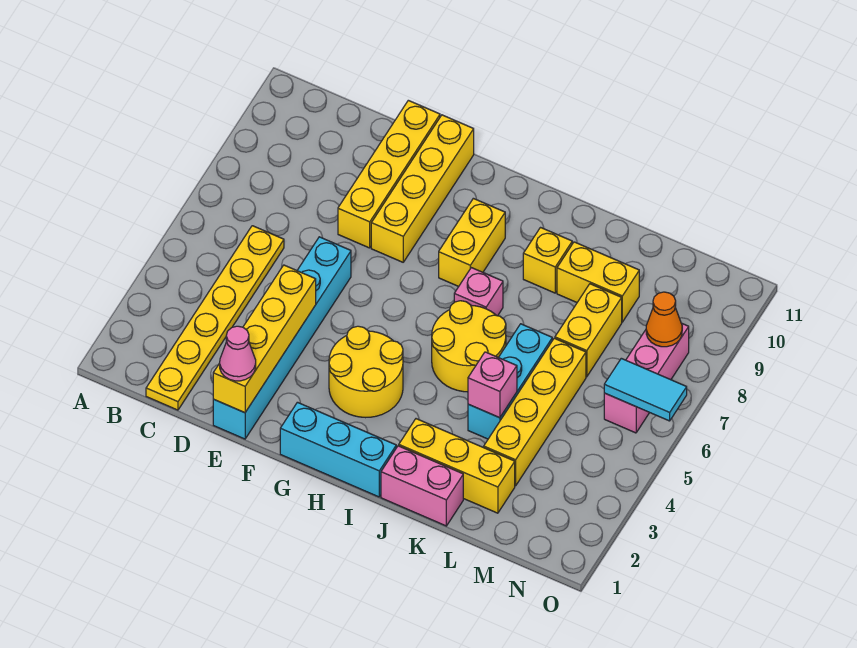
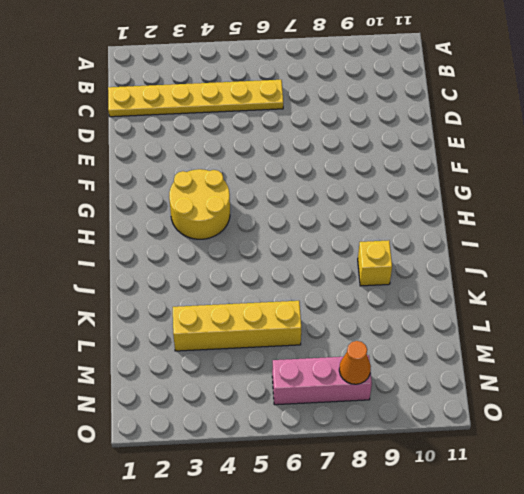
none -> cyan brick E1:E6 level 1
none -> yellow brick E8:E11 level 1
none -> yellow brick F8:F11 level 1

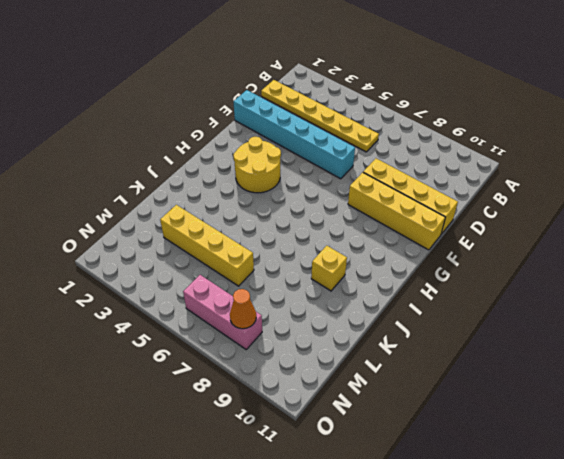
none -> cyan brick G1:I1 level 1
none -> yellow brick H8:H9 level 1
none -> yellow round brick I5:J6 level 1

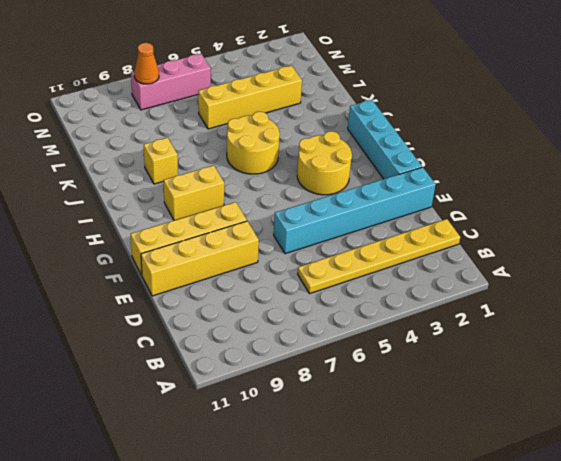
cyan brick F1:I1 level 1 -> cyan brick G1:I1 level 1
none -> pink brick I7 level 1
none -> pink brick J1:K1 level 1
none -> yellow brick J2:L2 level 1

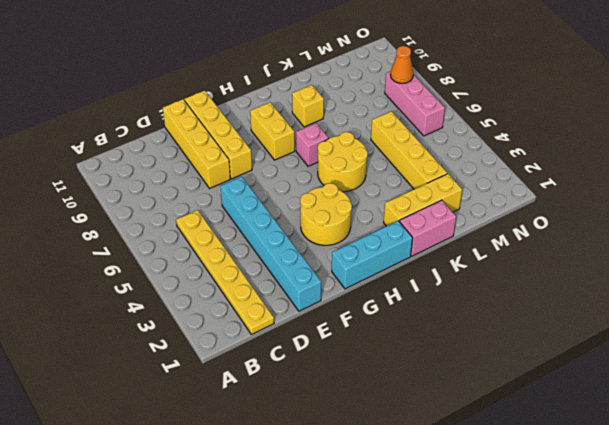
none -> cyan brick K4:K6 level 1
none -> yellow brick K9:L9 level 1
none -> yellow brick L7:L8 level 1

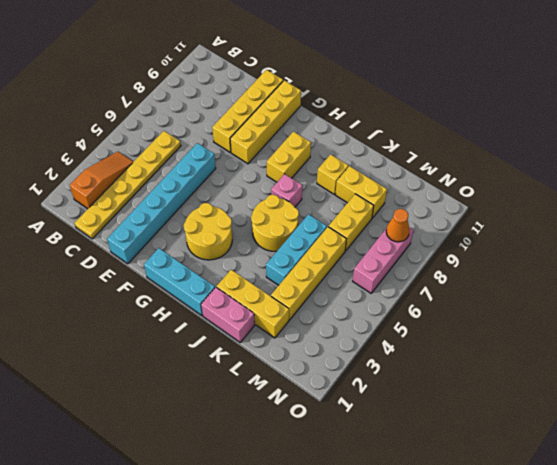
orange slope B2:B4 level 1 top 2 -> none
none -> yellow brick E1:E4 level 2
none -> pink brick K4 level 2
none -> cyan tile N6:O6 level 2

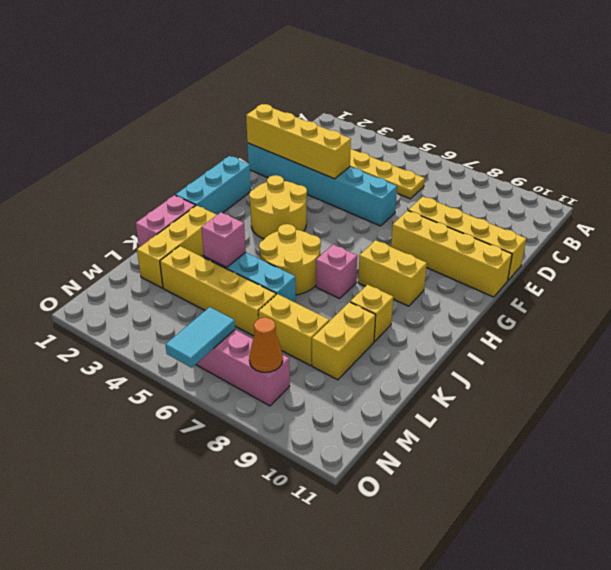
none -> pink cone E1 level 3

